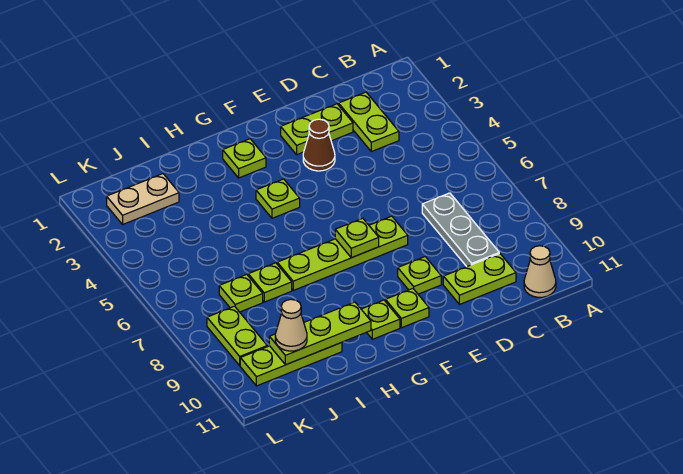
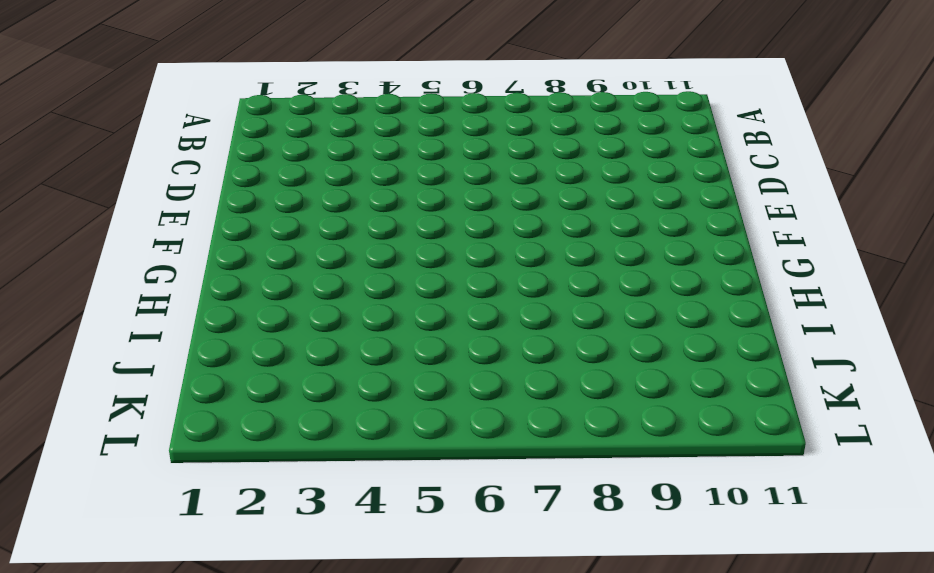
none -> tan cone B11 level 1
none -> lime plate C2:C3 level 1
none -> grey plate C7:C9 level 1

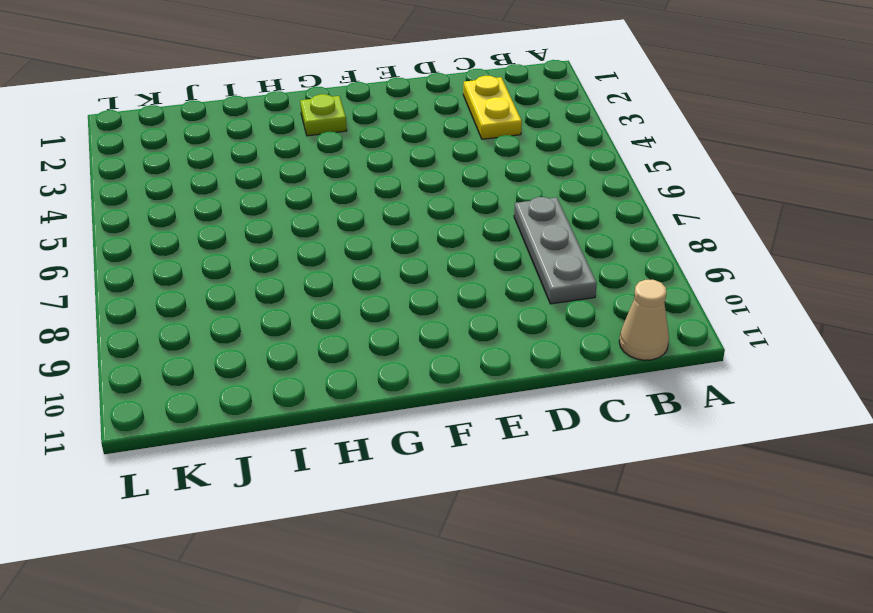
yellow plate C2:C3 level 1 -> lime plate C2:C3 level 1
none -> lime plate C10:D10 level 1
none -> lime plate D2:E2 level 1
none -> brown cone E3 level 1

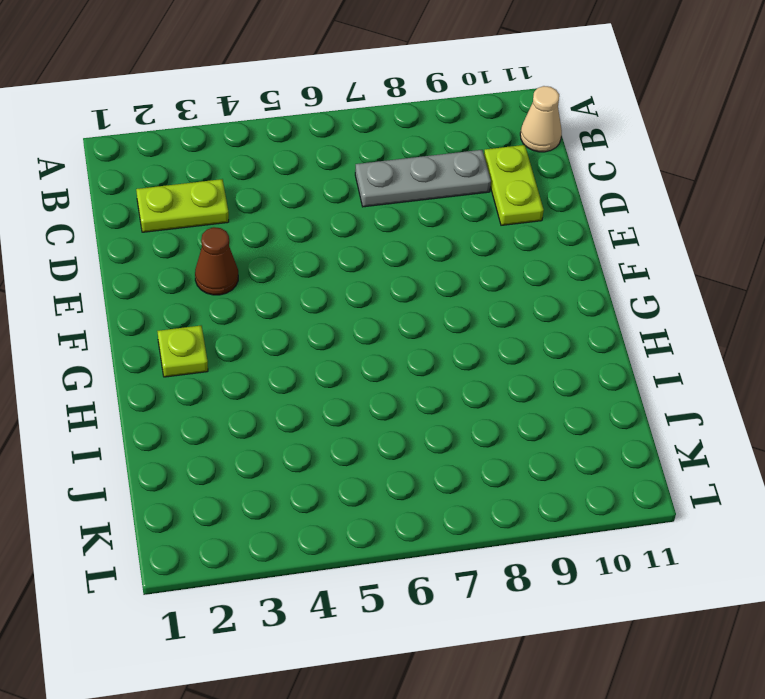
none -> lime plate D2:E2 level 1
none -> lime plate E7:H7 level 1
none -> lime plate E9 level 1

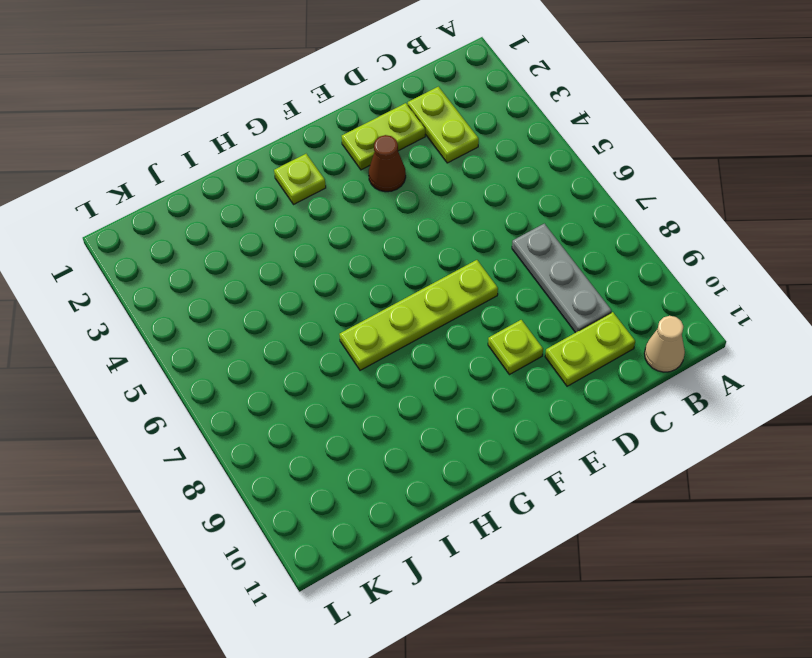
none -> lime plate F10 level 1
none -> lime plate G4 level 1
none -> lime plate G10 level 1

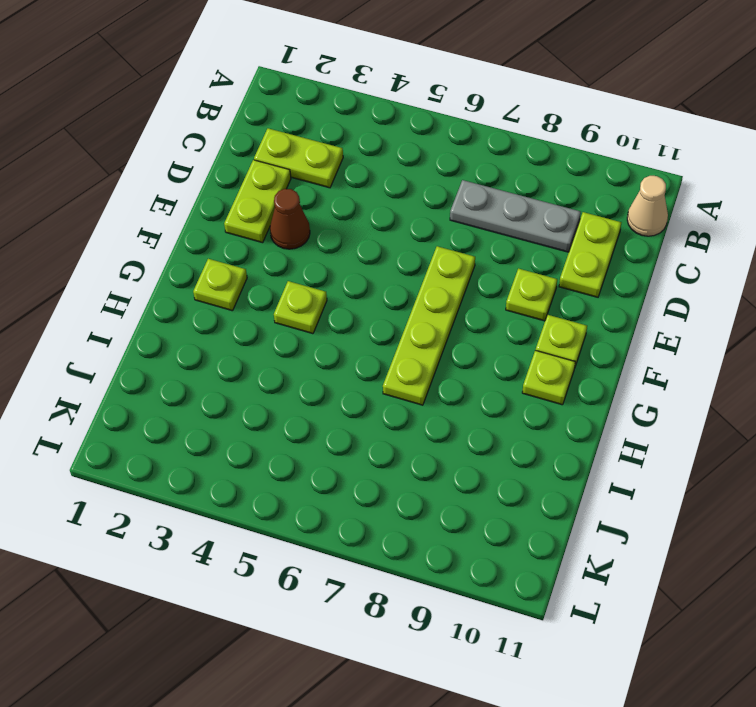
none -> lime plate I7 level 1
none -> lime plate I10:K10 level 1
none -> tan plate J2:K2 level 1

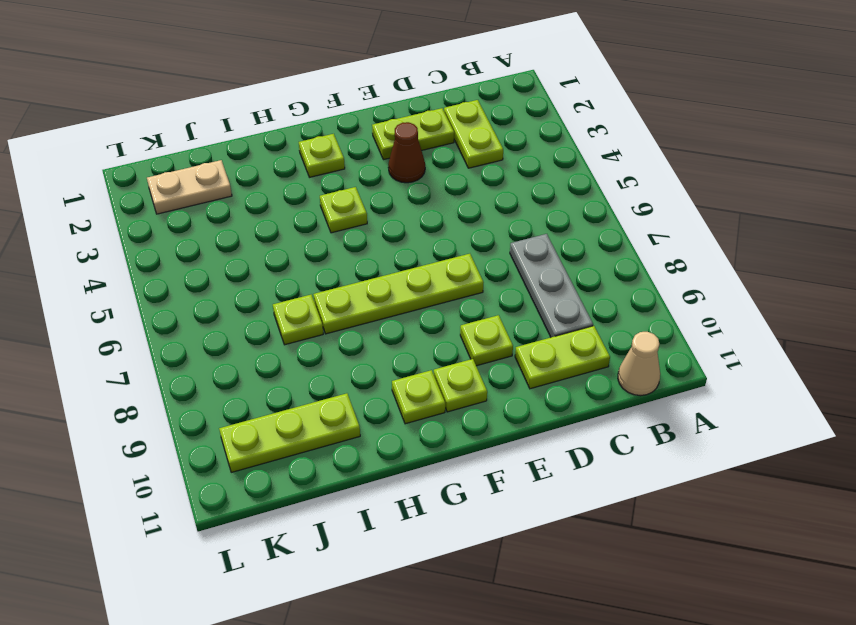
none -> lime plate J7 level 1
none -> lime plate K8:K9 level 1
none -> lime plate F7 level 2

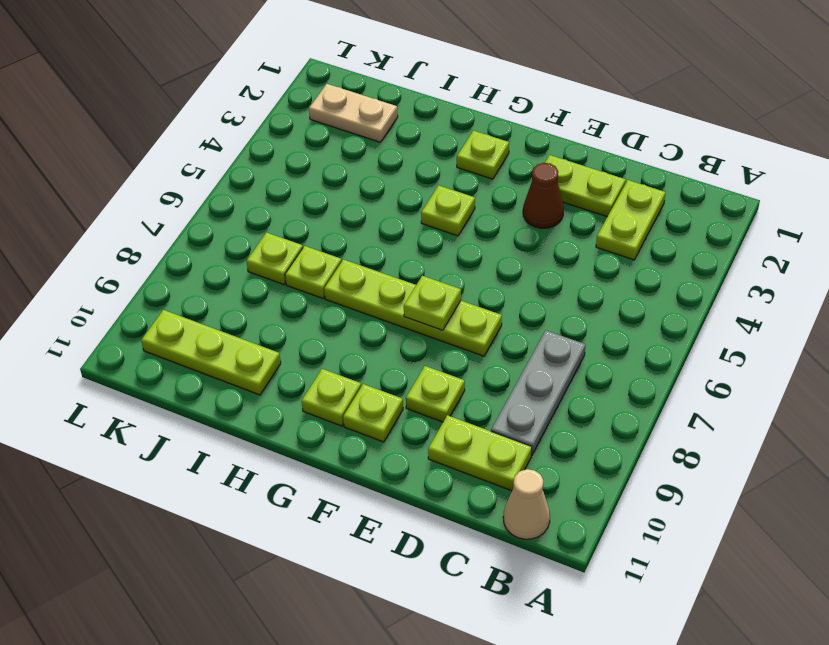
none -> lime plate K8:K9 level 1
none -> lime plate H10:J10 level 2
none -> tan cone J10 level 3

